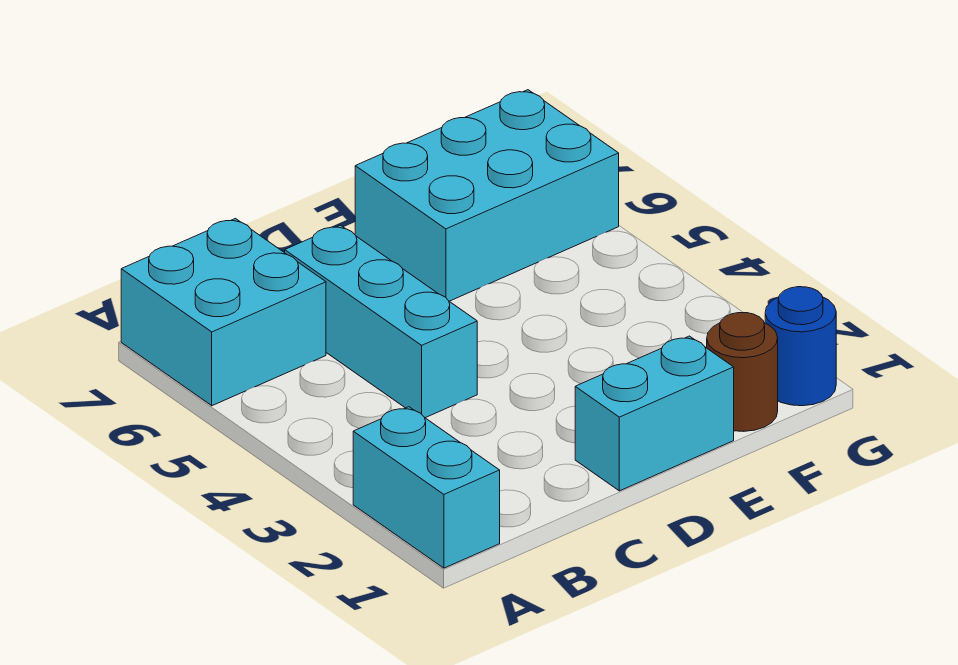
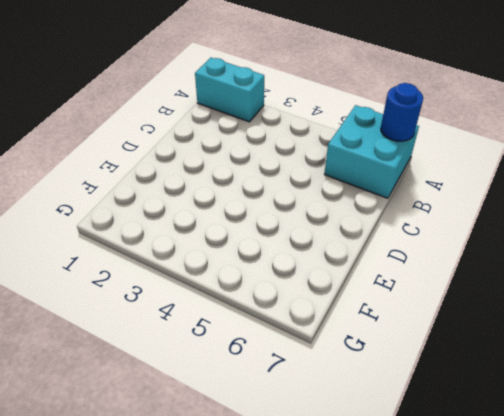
blue round brick A7 level 2 -> blue round brick G1 level 1
none -> cyan brick C4:C6 level 1
none -> cyan brick D1:E1 level 1

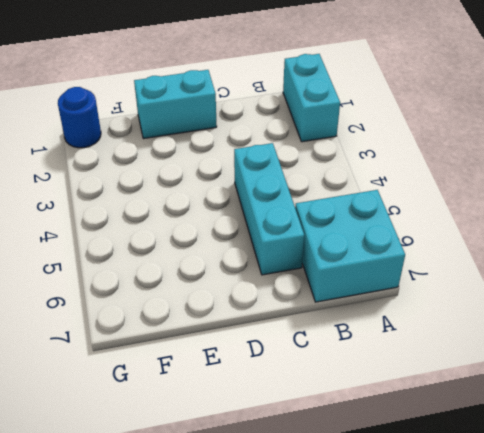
none -> cyan brick E6:G7 level 1
none -> brown round brick F1 level 1

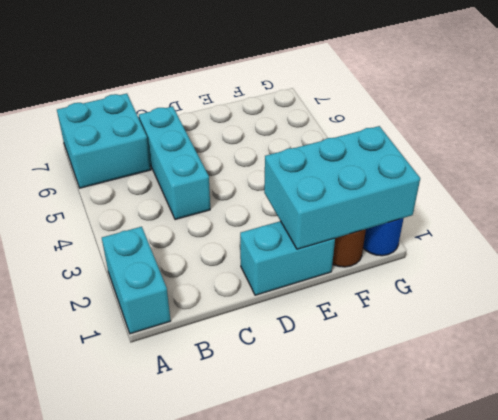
cyan brick E1:G2 level 2 -> cyan brick E6:G7 level 1

